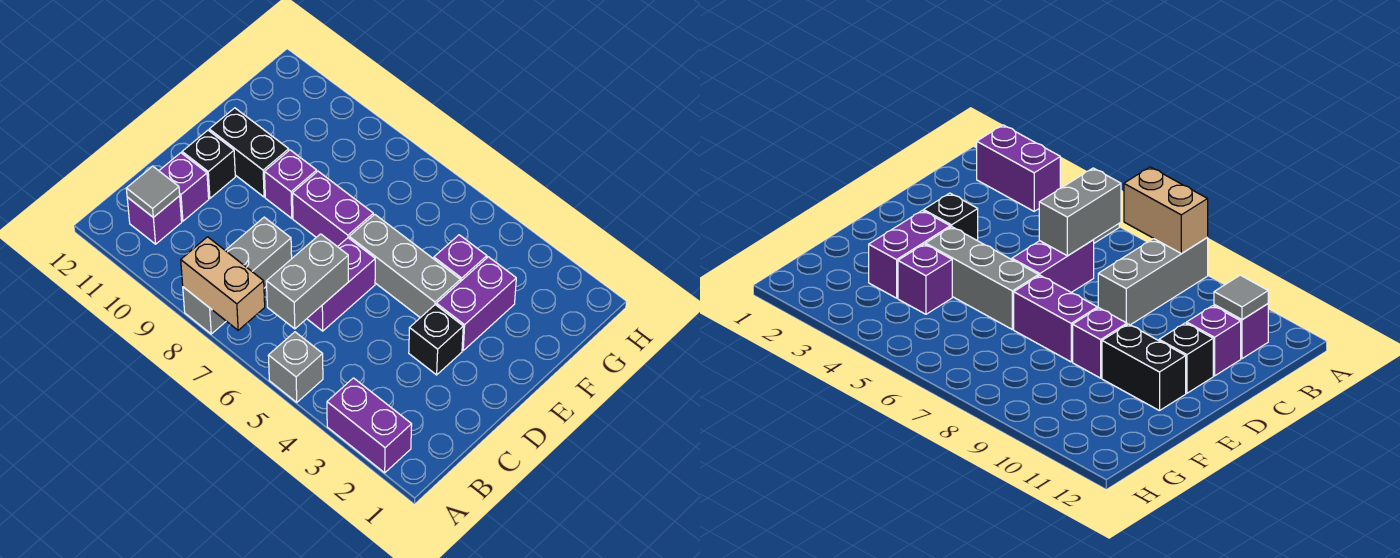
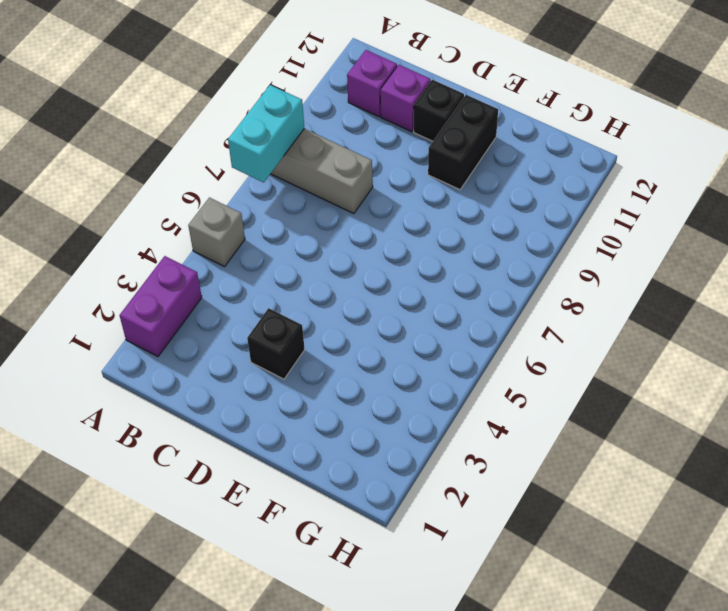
cyan brick A7:A8 level 2 -> tan brick A7:A8 level 2
none -> purple brick C6:D6 level 1
none -> purple brick E3:F3 level 1
none -> grey brick E4:E6 level 1

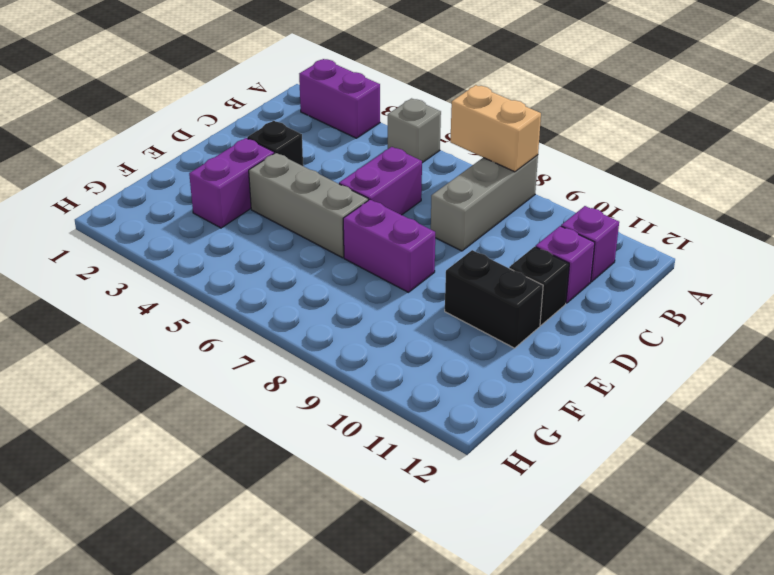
none -> purple brick E9 level 1
none -> purple brick F4 level 1
none -> grey brick B6:C6 level 2

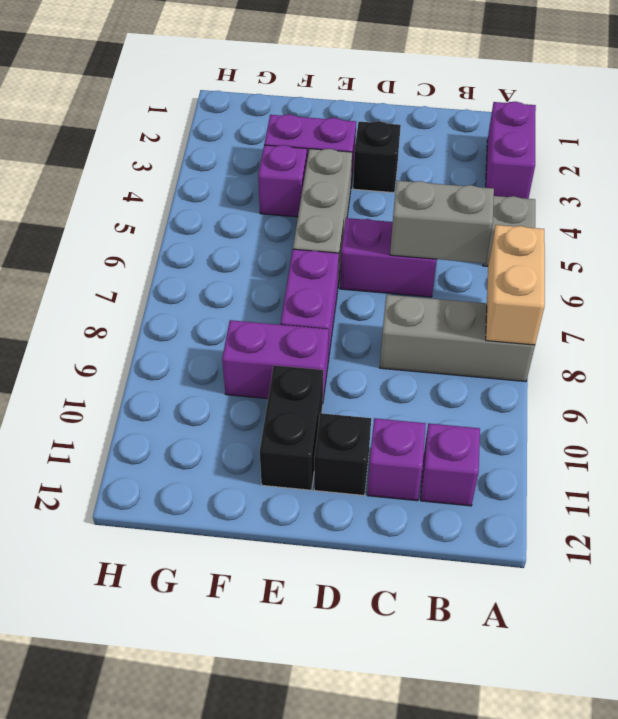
purple brick E9:F9 level 1 -> purple brick E9 level 1
none -> grey tile B11 level 2

